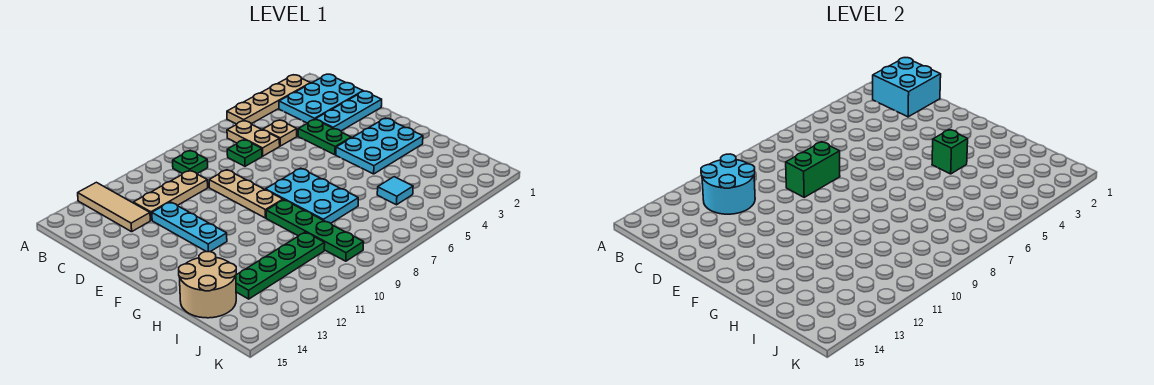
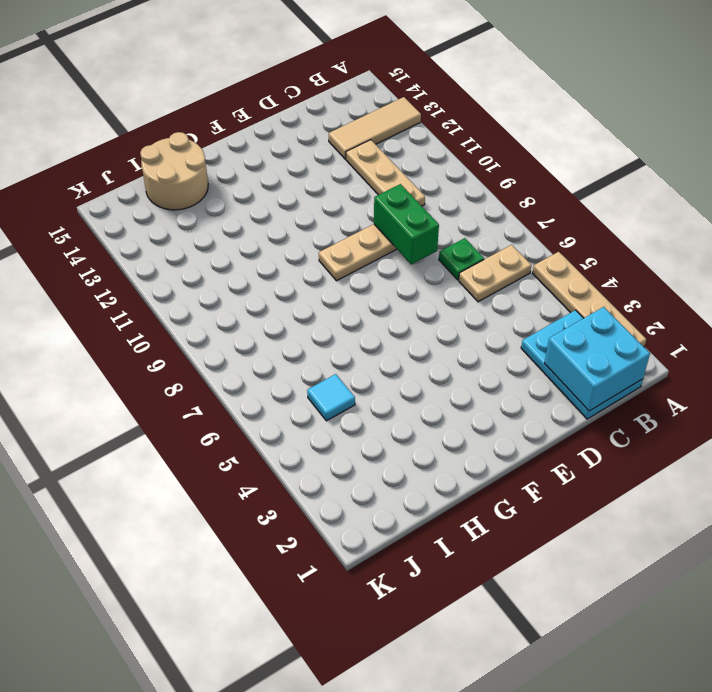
none -> green plate B9 level 1
none -> tan plate C5 level 1
none -> cyan plate D1:D3 level 1

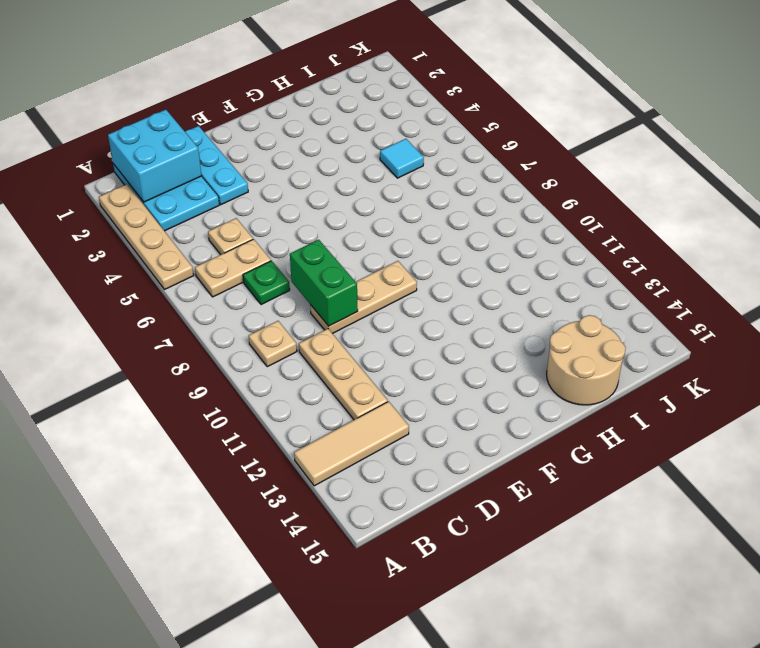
tan plate B9 level 1 -> green plate B9 level 1
none -> green plate D4:E4 level 1
none -> cyan plate D12:F12 level 1
none -> cyan plate F2:G4 level 1

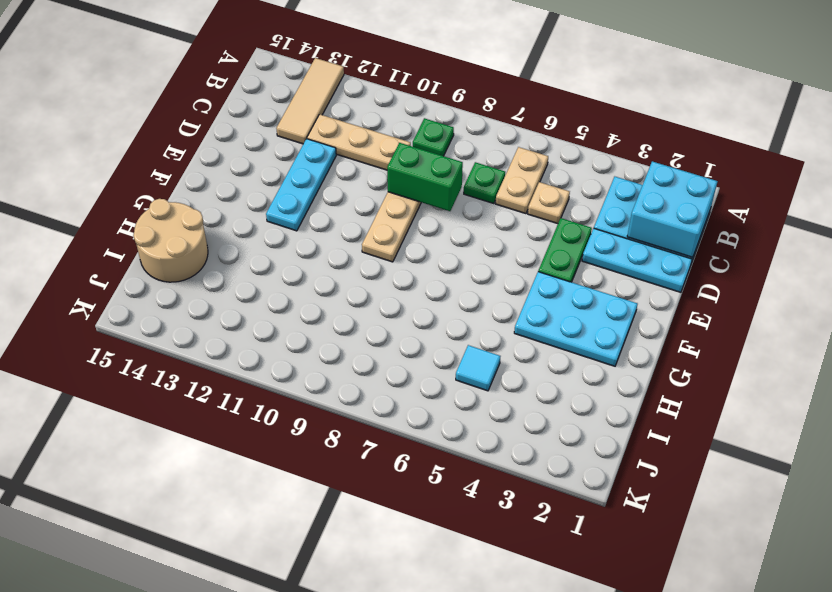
none -> tan plate A2:A5 level 1
none -> cyan plate F7:H8 level 1
none -> green plate G9:J9 level 1

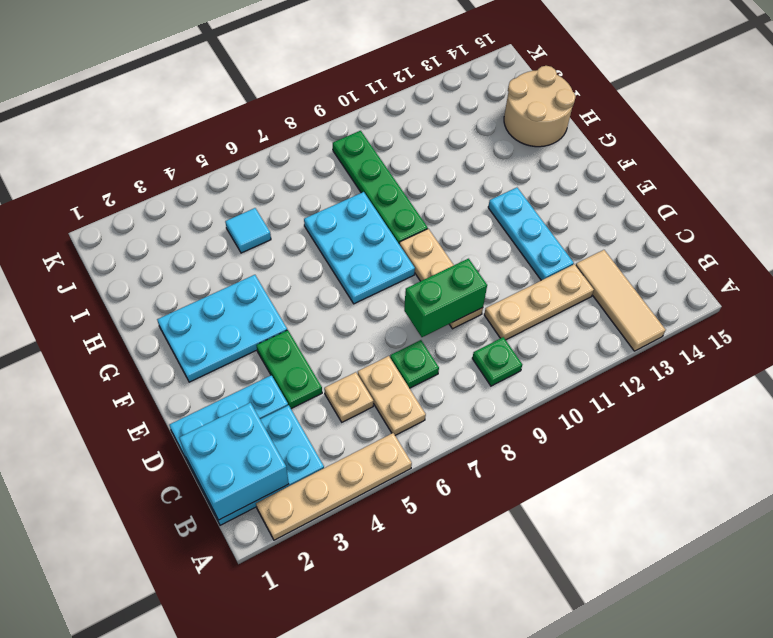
none -> green plate I10:I13 level 1
none -> cyan round brick B11:C12 level 2
none -> green brick G4 level 2

